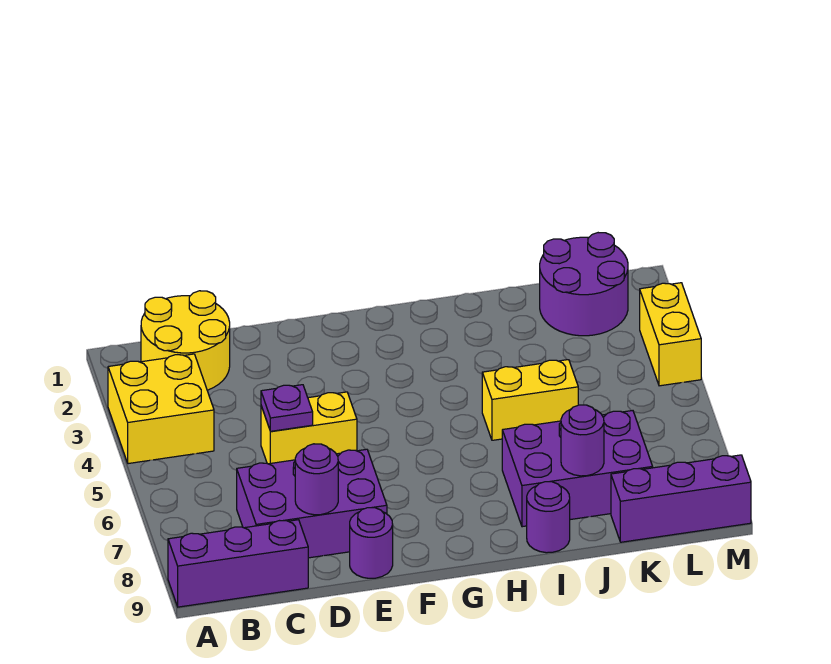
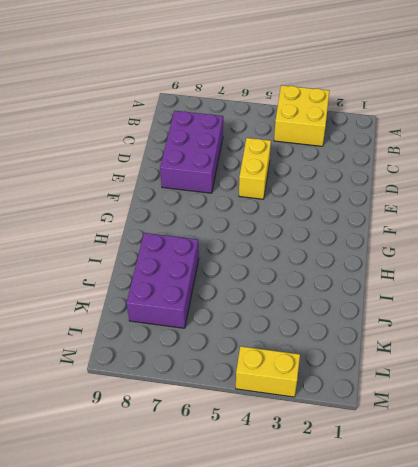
none -> purple brick A9:C9 level 1
none -> yellow round brick B1:C2 level 1
none -> purple round brick E9 level 1

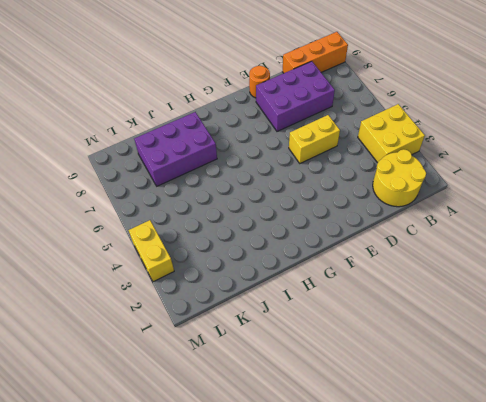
orange brick A9:C9 level 1 -> purple brick A9:C9 level 1
orange round brick E9 level 1 -> purple round brick E9 level 1
none -> yellow brick I5:J5 level 1
none -> purple round brick I9 level 1
none -> purple round brick K1:L2 level 1

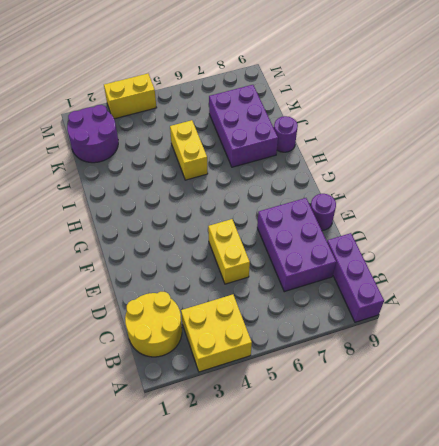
none -> purple brick K9:M9 level 1
none -> purple plate D5 level 2
none -> purple round brick D8 level 2

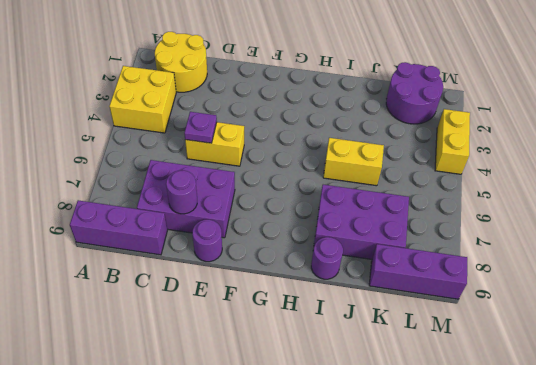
none -> purple round brick J8 level 2

